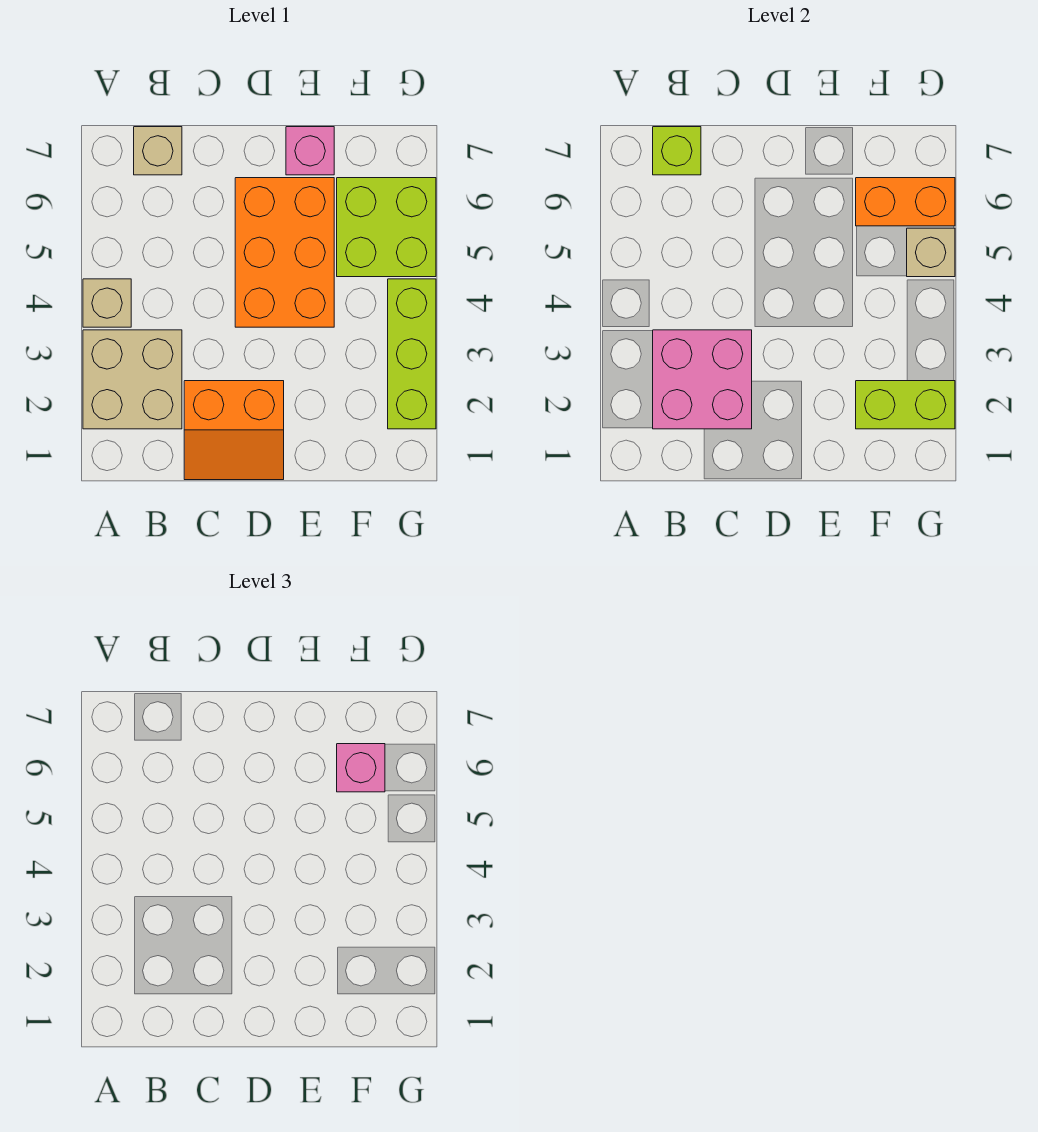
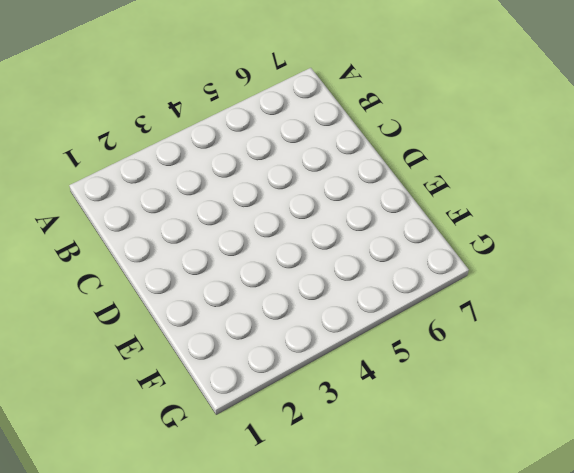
none -> tan brick A2:B3 level 1
none -> tan brick A4 level 1
none -> tan brick B7 level 1

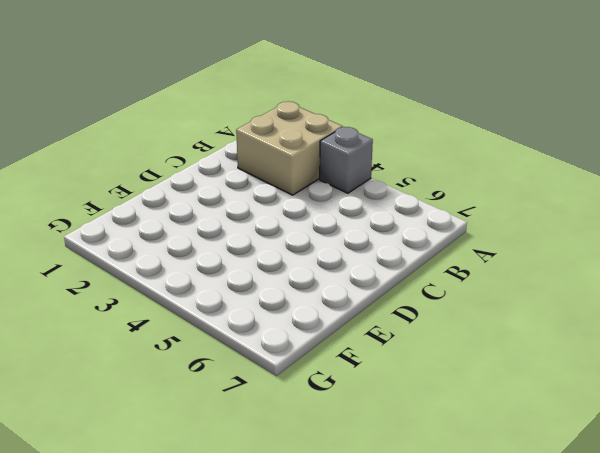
grey brick A4 level 1 -> tan brick A4 level 1
none -> tan brick B7 level 1
none -> orange slope C1:D2 level 1 top 2
none -> orange brick D4:E6 level 1

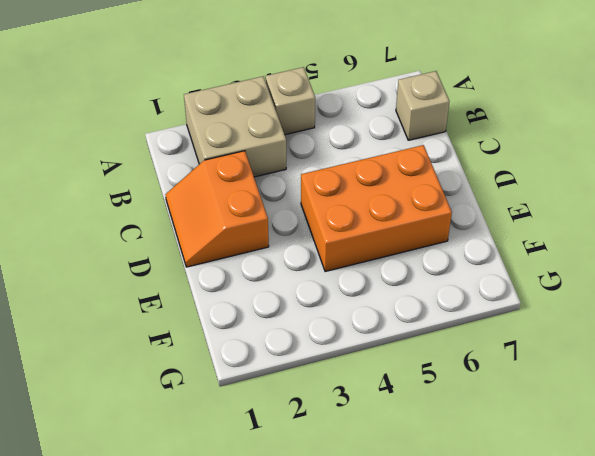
none -> pink brick E7 level 1
none -> lime brick F5:G6 level 1
none -> lime brick G2:G4 level 1

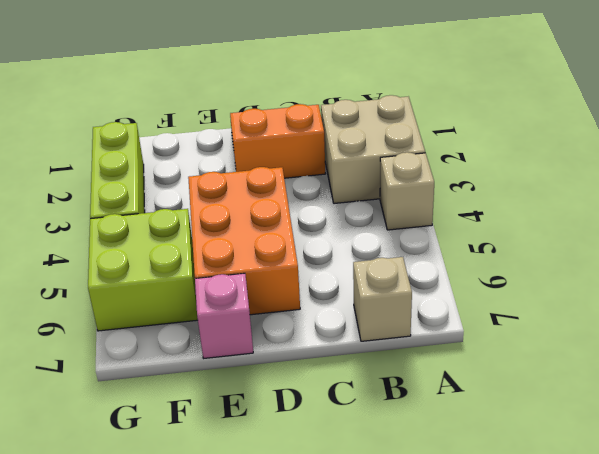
none -> pink brick B2:C3 level 2
none -> lime brick B7 level 2
none -> lime brick F2:G2 level 2

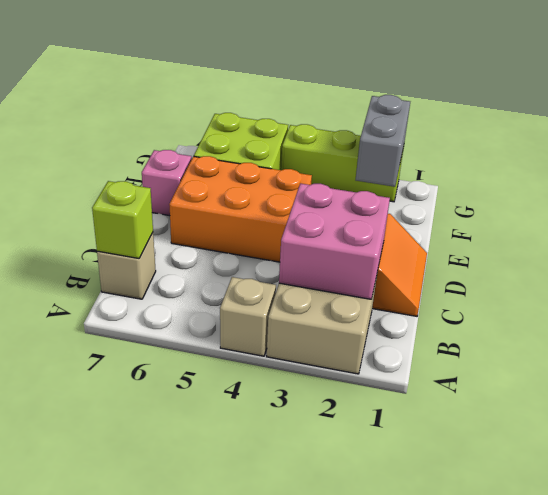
grey brick F2:G2 level 2 -> lime brick F2:G2 level 2
none -> orange brick F6:G6 level 2
none -> tan brick G5 level 2
none -> pink brick F6 level 3

